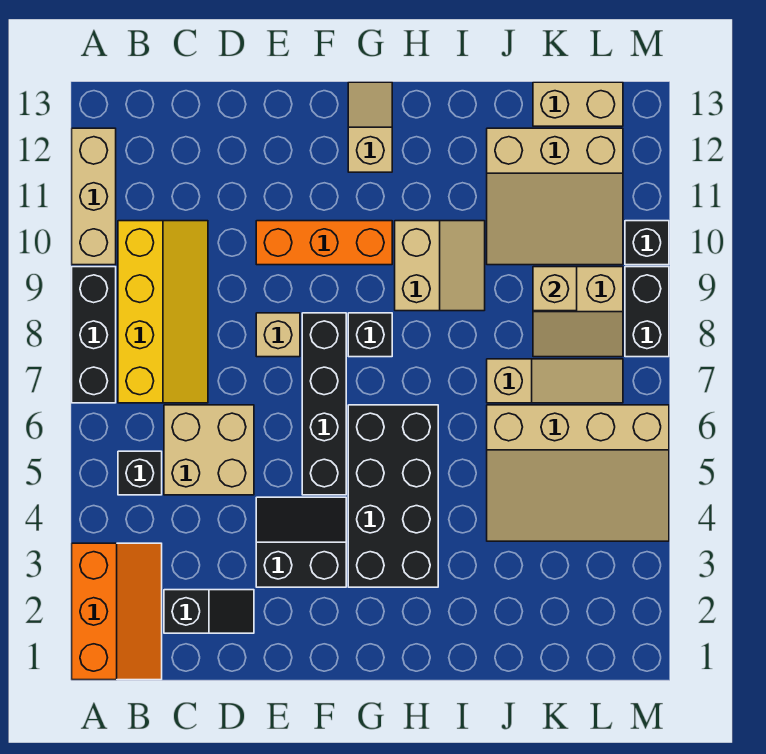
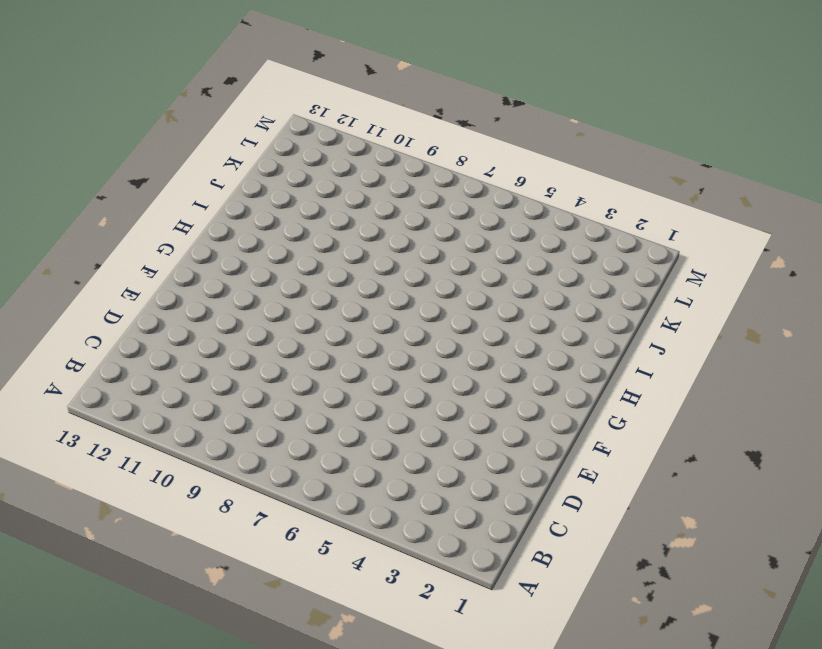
none -> orange slope A1:B3 level 1 top A
none -> black brick A7:A9 level 1
none -> tan brick A10:A12 level 1

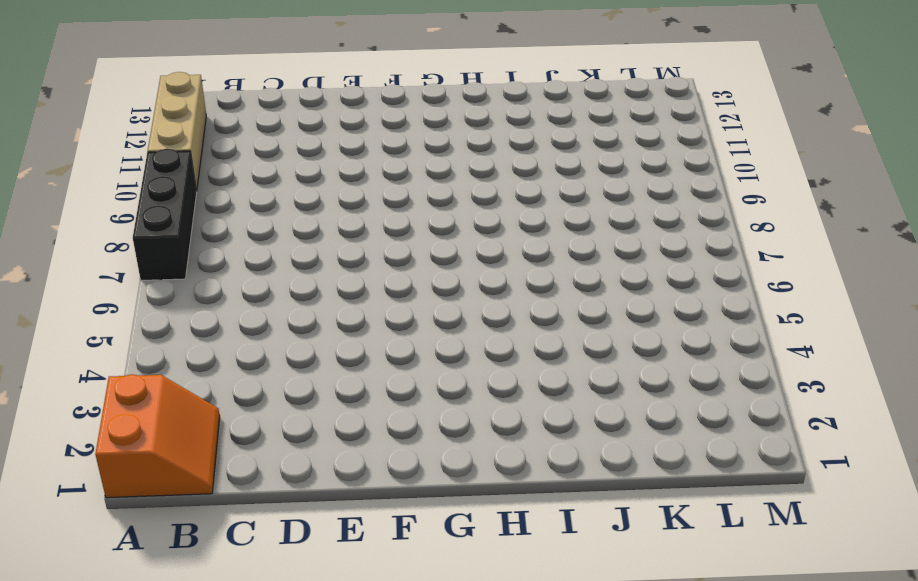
orange slope A1:B2 level 1 top A -> orange slope A1:B3 level 1 top A
none -> black brick B5 level 1
none -> yellow slope B7:C10 level 1 top B
none -> black slope C2:D2 level 1 top C

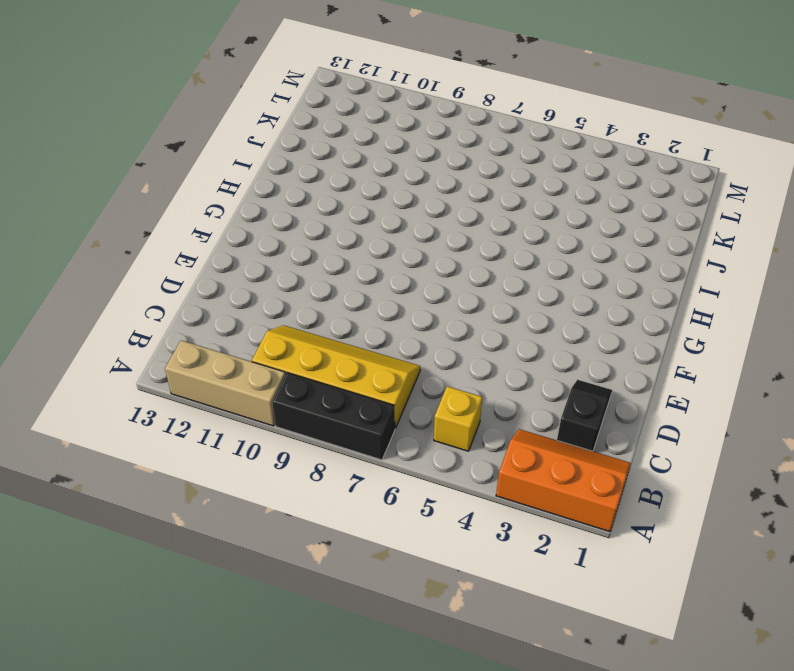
yellow brick B5 level 1 -> black brick B5 level 1
none -> tan brick C5:D6 level 1
none -> black slope E3:F4 level 1 top 3
none -> tan brick E8 level 1

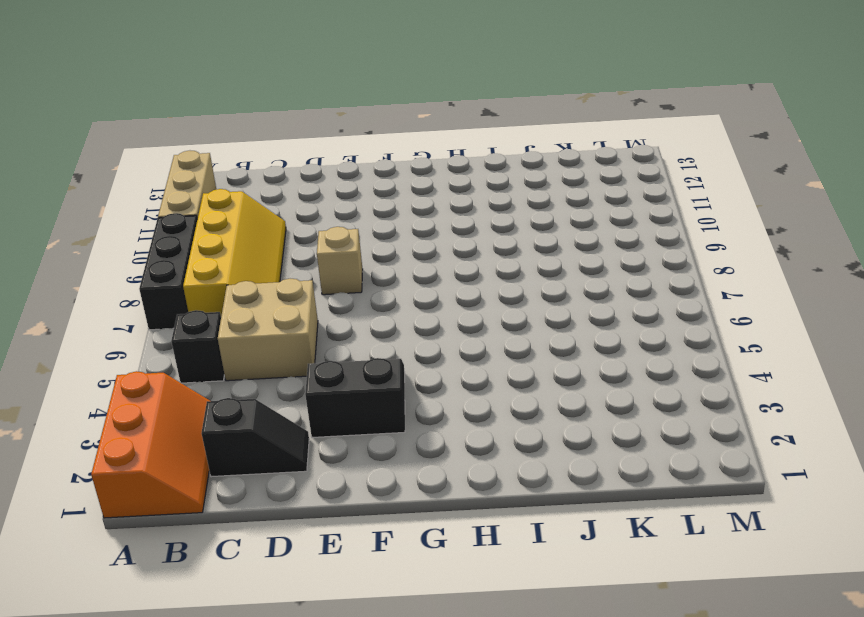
none -> orange brick E10:G10 level 1
none -> black brick F5:F8 level 1
none -> black brick G3:H6 level 1

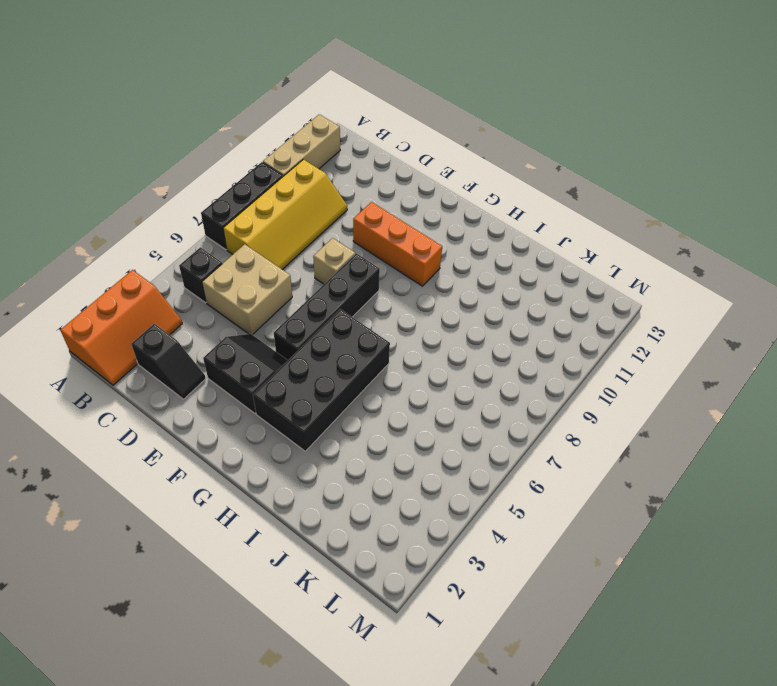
none -> black brick G8 level 1
none -> tan slope G12:G13 level 1 top 12
none -> tan slope H9:I10 level 1 top H

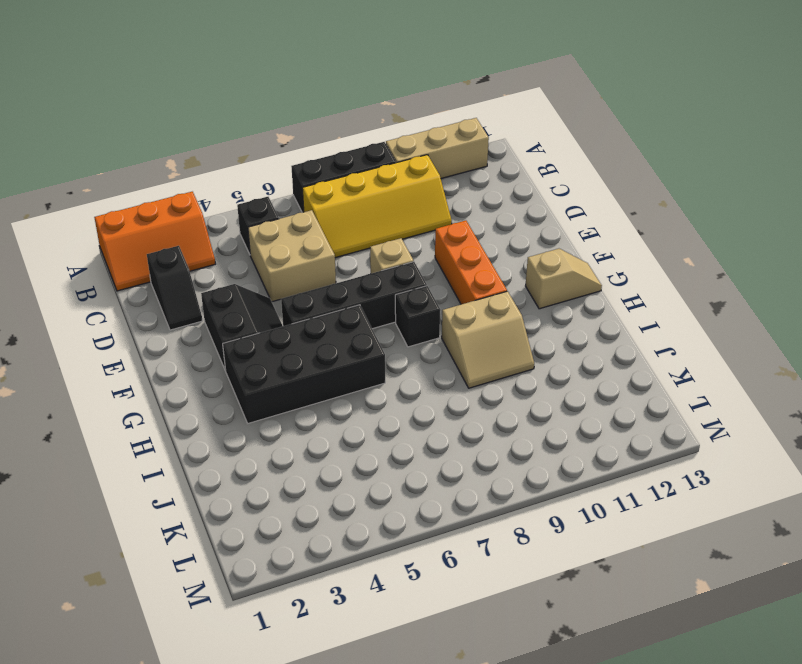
none -> tan slope J4:M6 level 1 top 6
none -> tan slope J7:L7 level 1 top J
none -> tan slope J10:L12 level 1 top 12

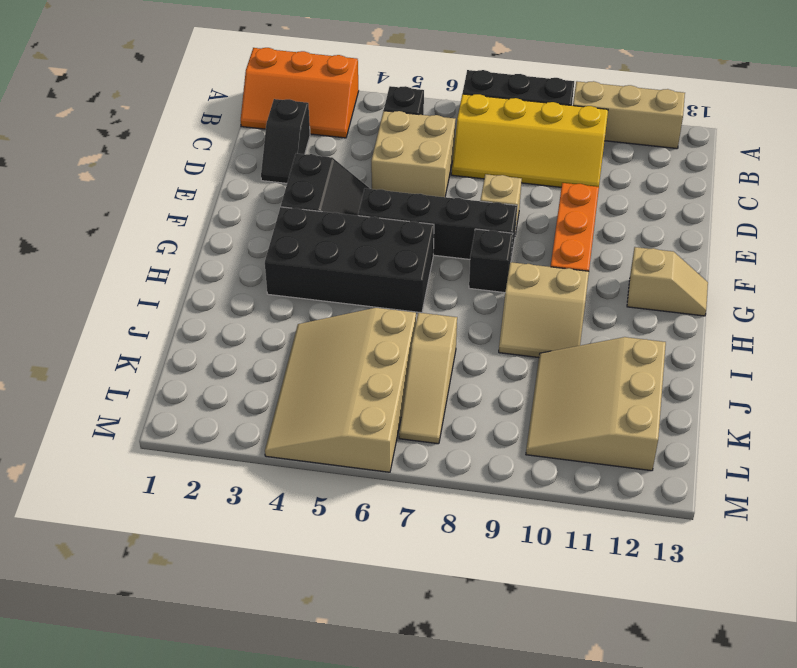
none -> tan slope K8:L9 level 1 top 9
none -> tan brick K13:L13 level 1
none -> black brick M8:M9 level 1

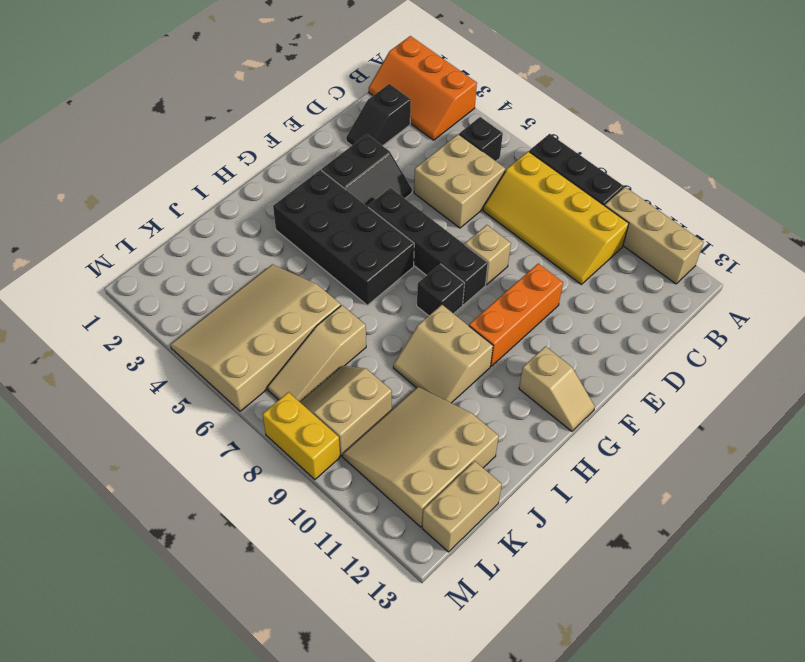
yellow brick M8:M9 level 1 -> black brick M8:M9 level 1
none -> black brick M10 level 1
none -> tan brick K9 level 2

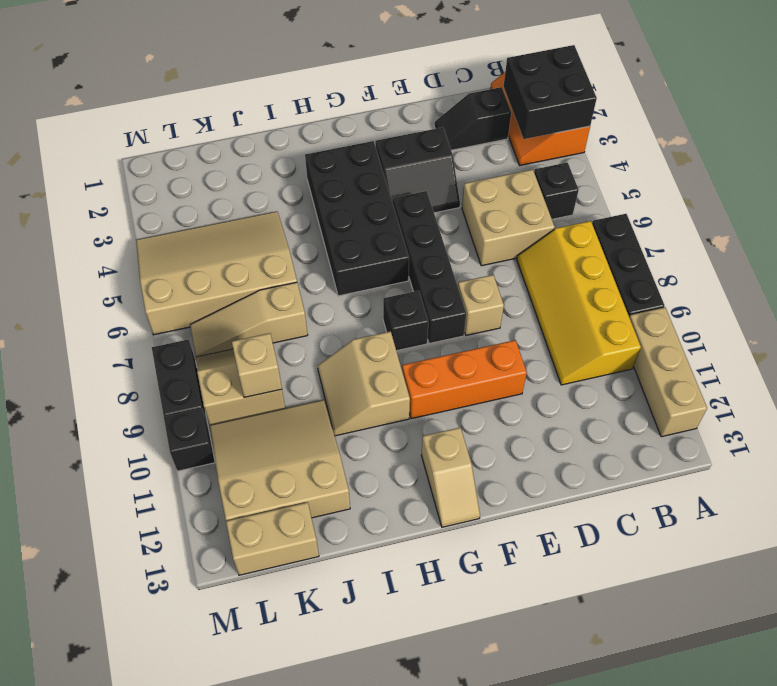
black brick A2:B3 level 2 -> none

